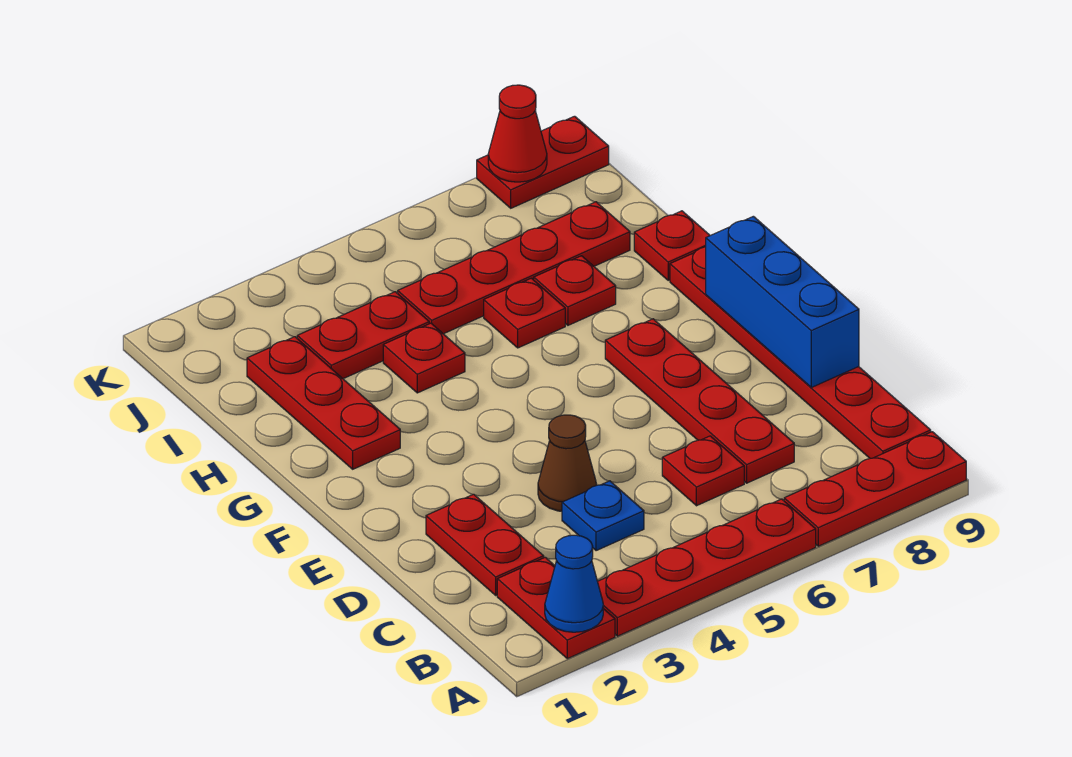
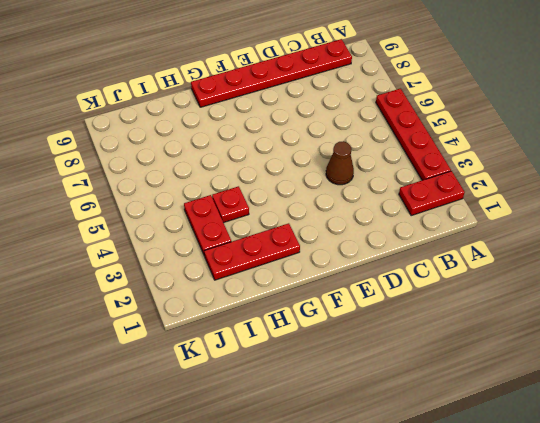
none -> red plate A7:A9 level 1
none -> red plate C2:D2 level 1
none -> blue plate C4 level 1

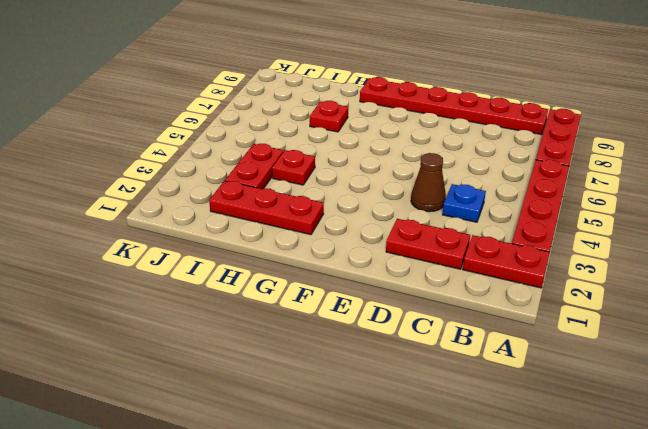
none -> red plate C6 level 1
none -> red plate C7:F7 level 1
none -> red plate H6 level 1

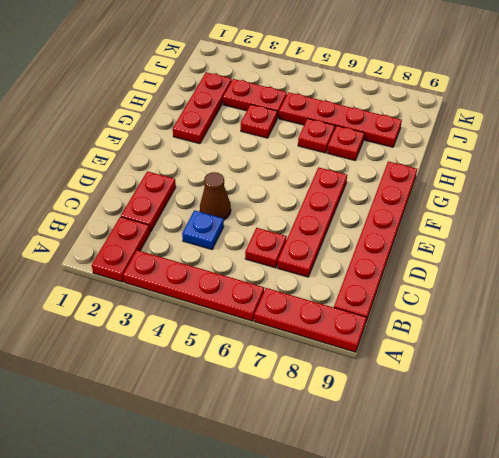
none -> red plate H9 level 1
none -> red plate K8:K9 level 1
none -> blue cone A2 level 2

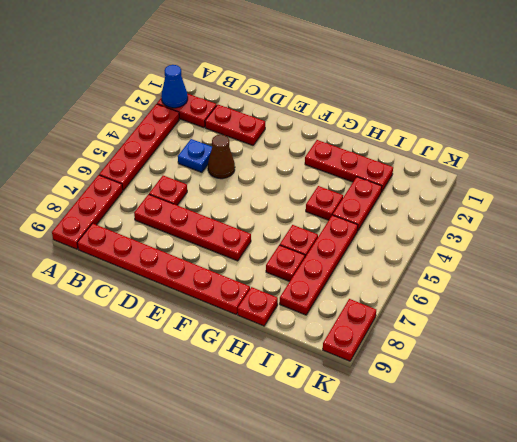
none -> blue brick D9:F9 level 2
none -> red cone K8 level 2

